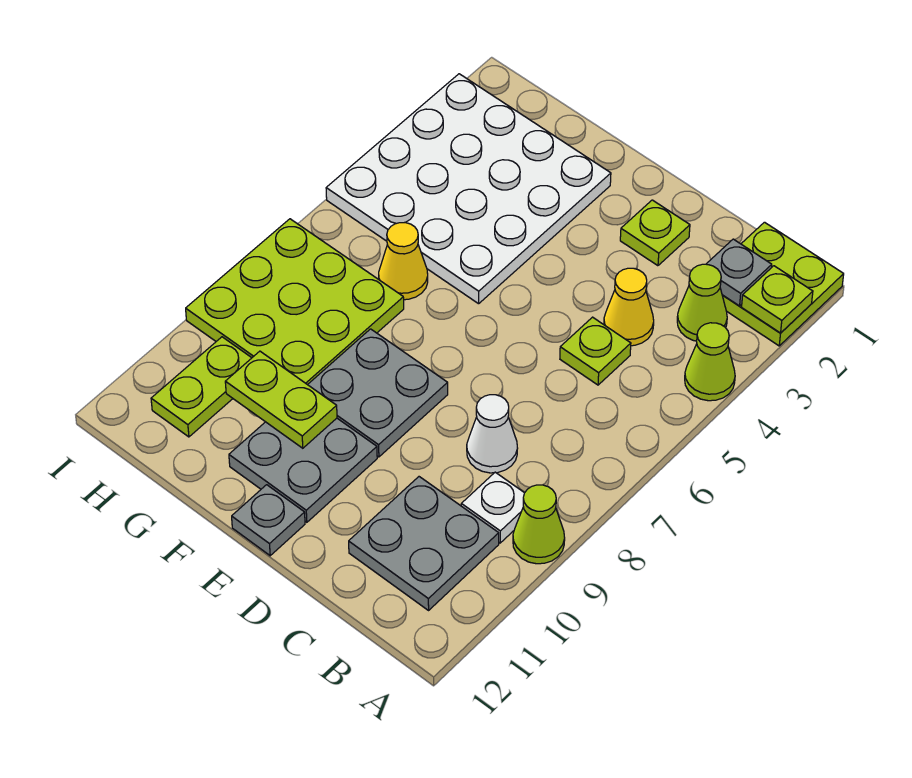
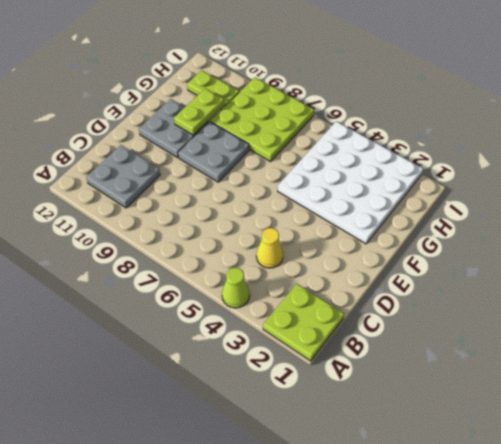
none -> lime cone A9 level 1
none -> lime cone B3 level 1
none -> white plate B9 level 1

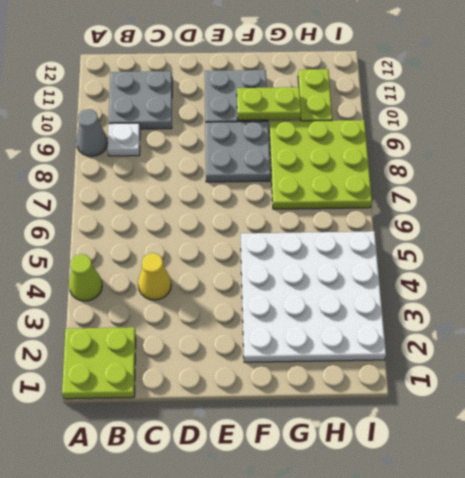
grey cone A9 level 1 -> lime cone A9 level 1
none -> lime cone B3 level 1
none -> lime plate C5 level 1
none -> white cone C8 level 1

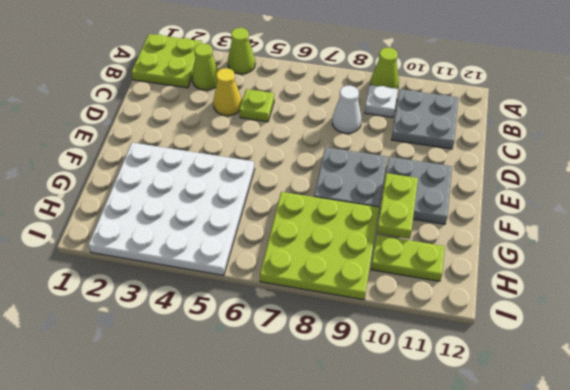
none -> lime plate D2 level 1
none -> grey plate E12 level 1
none -> yellow cone G6 level 1

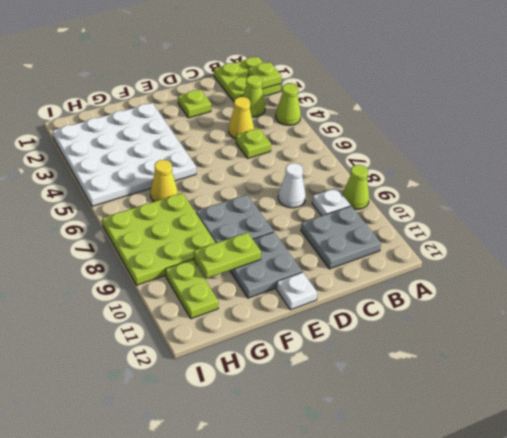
white plate E12 level 1 -> grey plate E12 level 1
none -> grey plate B2 level 2

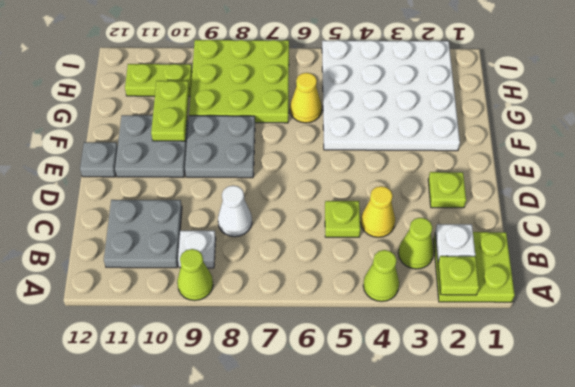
white plate B2 level 2 -> grey plate B2 level 2

